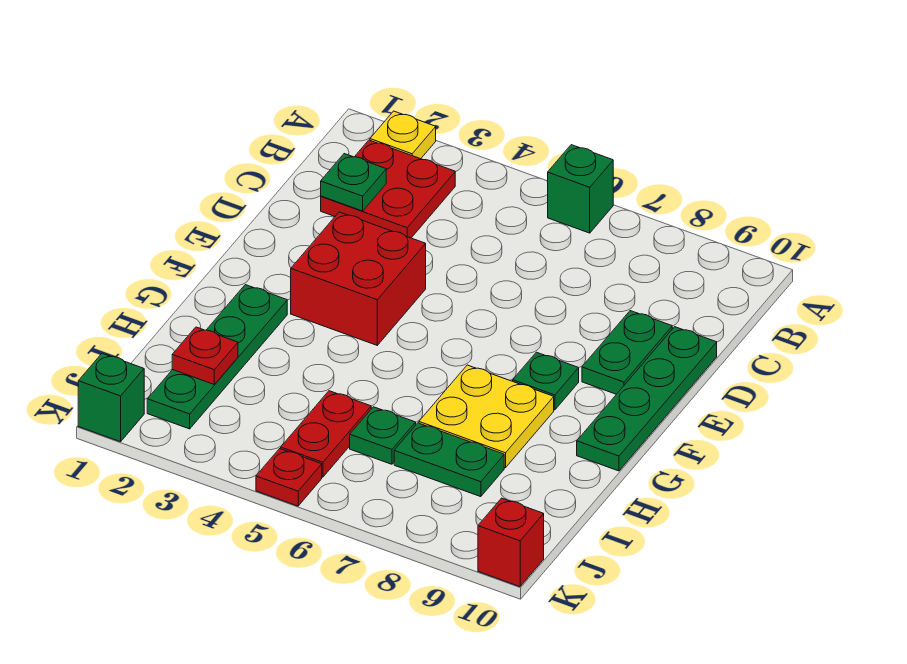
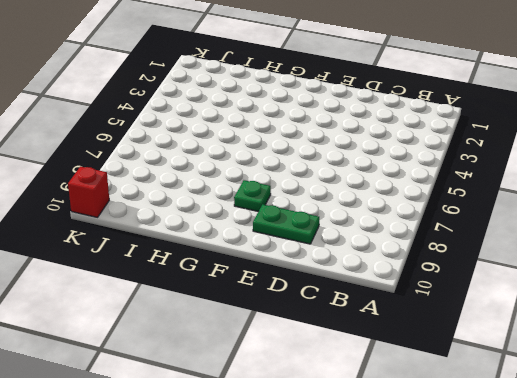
none -> yellow plate A2 level 1
none -> green brick A6 level 1
none -> red plate B2:C3 level 1

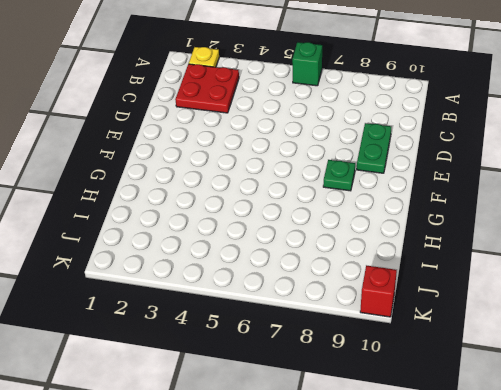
none -> green plate D10:G10 level 1
none -> red brick E3:F4 level 1
none -> green plate G2:J2 level 1

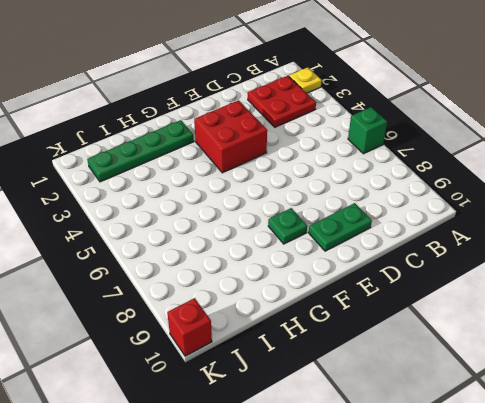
none -> green plate D10:G10 level 1
none -> yellow plate G7:H8 level 1
none -> red plate I5:J5 level 1

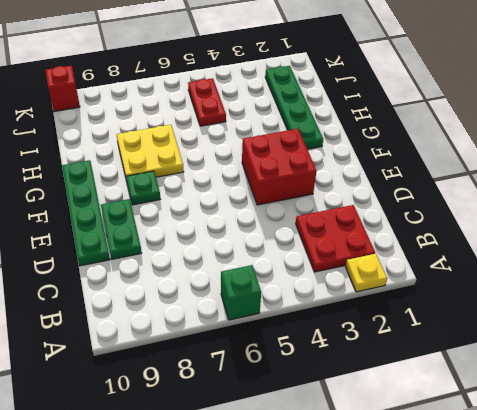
none -> green plate I6 level 1
none -> green plate I7:I8 level 1
none -> green brick K1 level 1

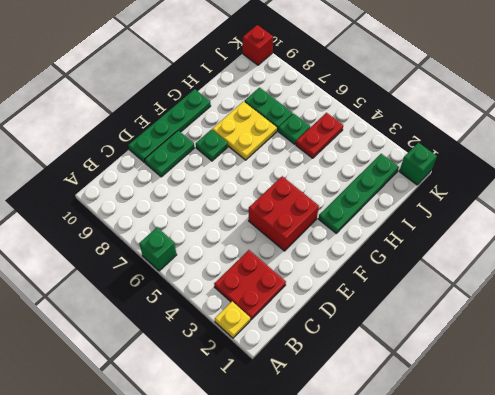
none -> red plate K5 level 1
none -> green plate C2 level 2
none -> red plate I2 level 2

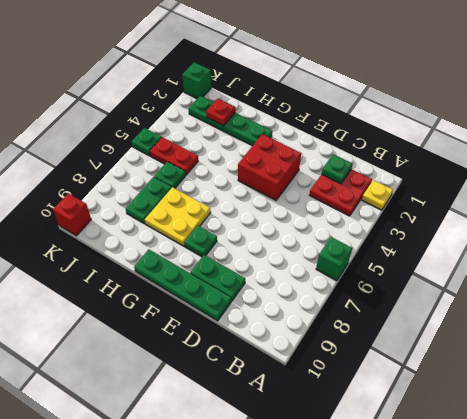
green plate K5 level 1 -> red plate K5 level 1

